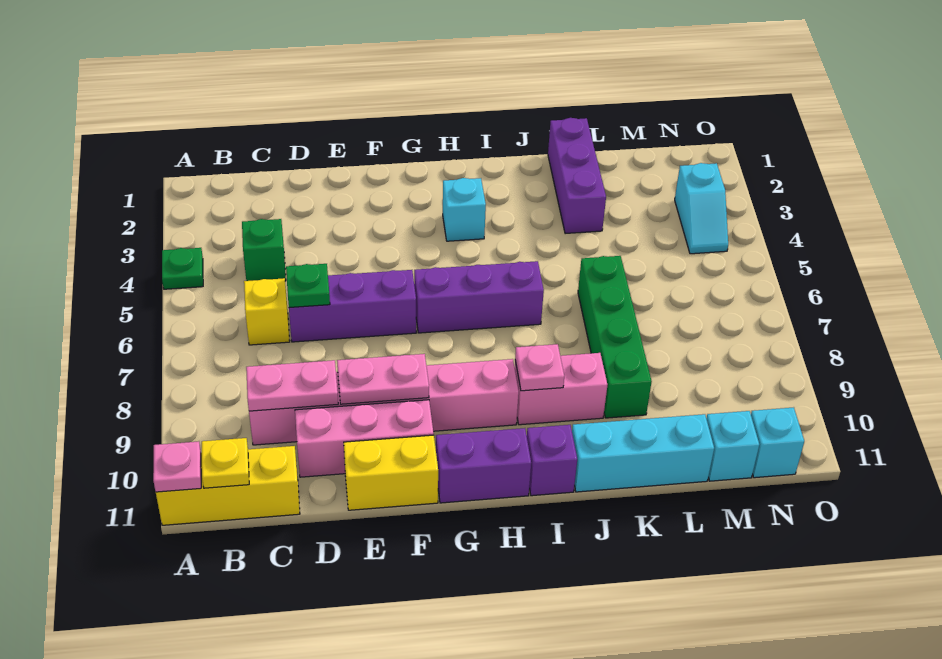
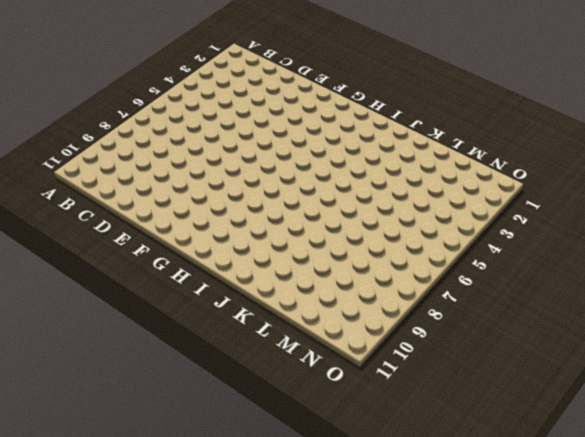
none -> green plate A4 level 1
none -> yellow brick A11:C11 level 1
none -> green brick C4 level 1

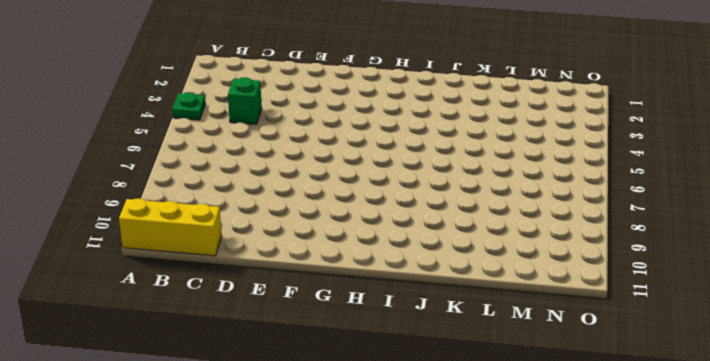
none -> yellow brick C6 level 1
none -> pink brick C9:H9 level 1
none -> purple brick D6:F6 level 1

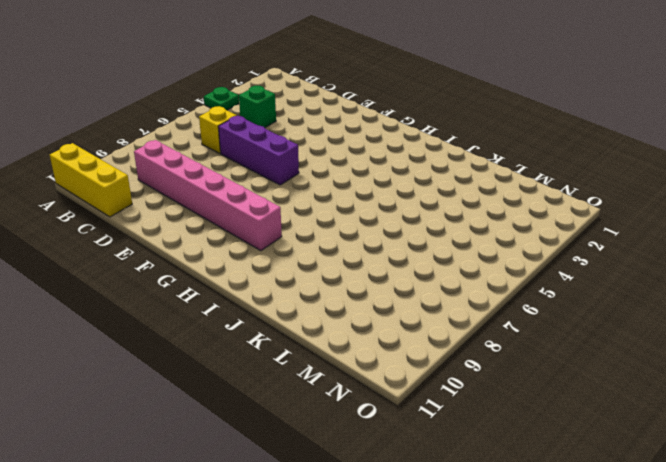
none -> pink brick D10:F10 level 1
none -> yellow brick E11:F11 level 1
none -> purple brick G6:I6 level 1

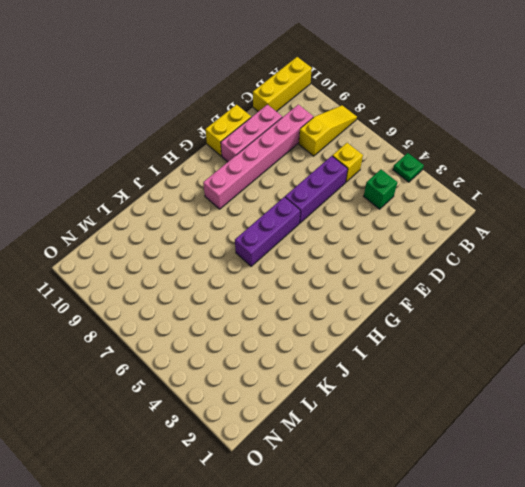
yellow slope A8:C8 level 1 top C -> none
none -> purple brick G11:H11 level 1
none -> cyan brick H3 level 1
none -> pink brick I9:J9 level 1

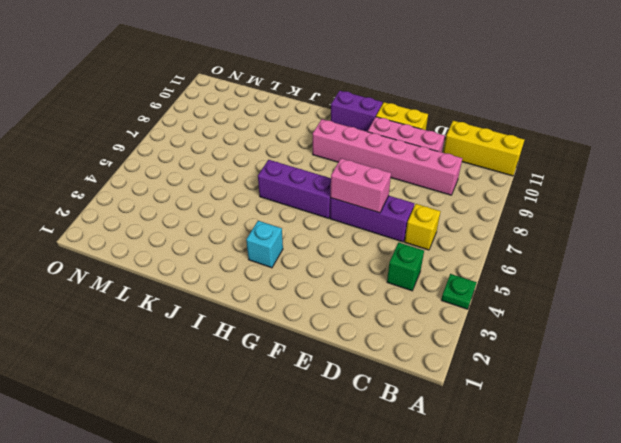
pink brick E6:F6 level 2 -> pink brick I9:J9 level 1
none -> purple brick I11 level 1
none -> cyan brick J11:L11 level 1
none -> purple brick K1:K3 level 1

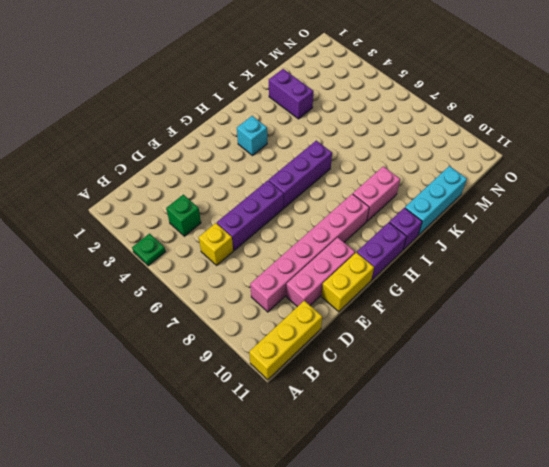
purple brick K2:K3 level 1 -> purple brick K1:K3 level 1
none -> green brick K6:K9 level 1
none -> cyan brick M11 level 1
none -> cyan slope N3:N4 level 1 top 3

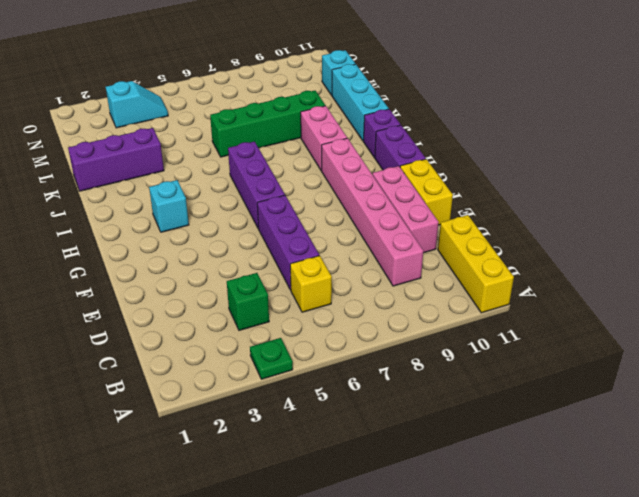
none -> cyan brick N11 level 1
none -> pink plate A11 level 2
none -> yellow plate B11 level 2

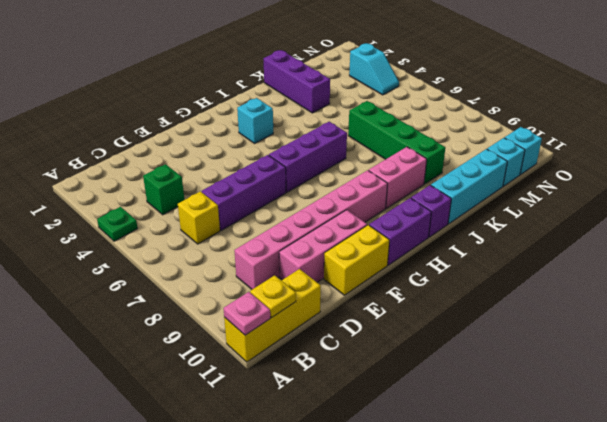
none -> pink plate C9:D9 level 2
none -> green plate D6 level 2
none -> pink plate E9:F9 level 2

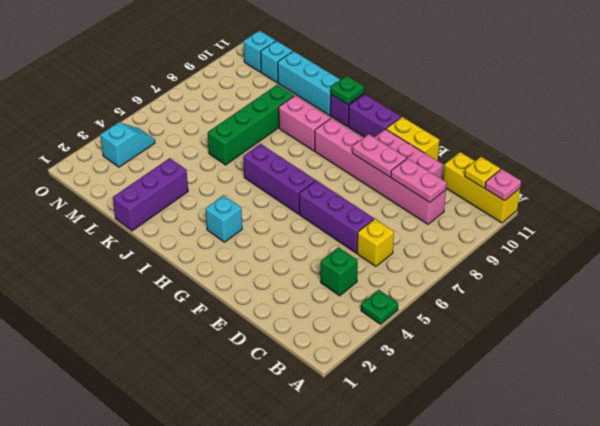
green plate I11 level 2 -> green plate D6 level 2
none -> pink plate I9 level 2

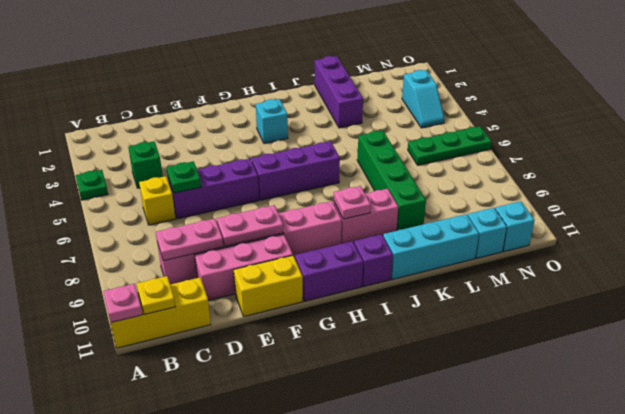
green plate M6:O6 level 1 -> none

